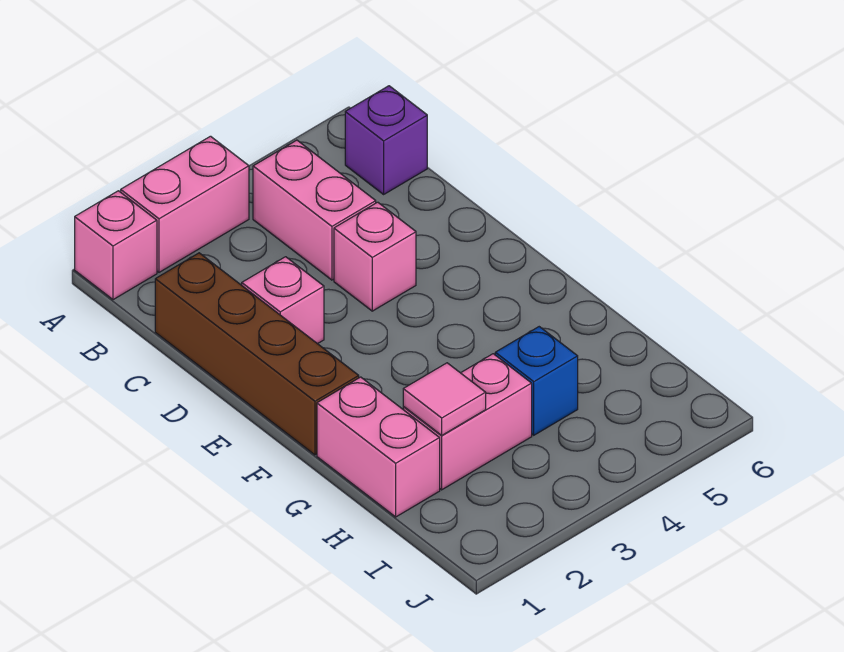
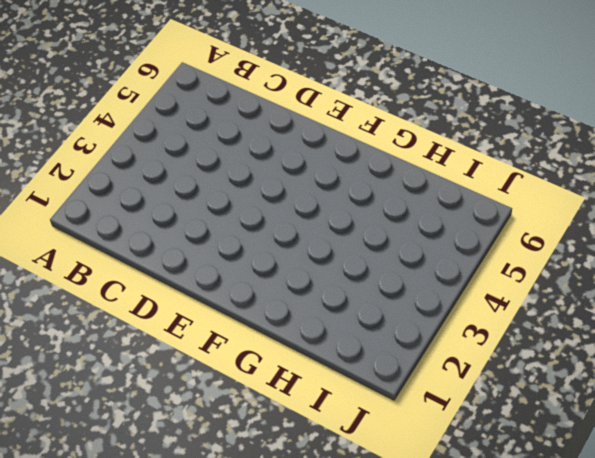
none -> pink brick A1 level 1
none -> pink brick A2:A3 level 1

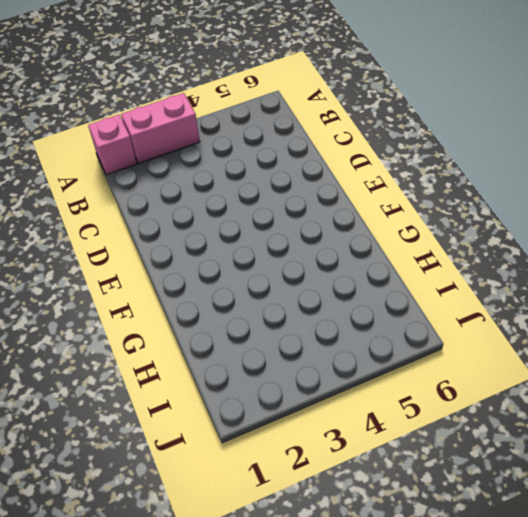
none -> pink brick B4:C4 level 1
none -> purple brick B6 level 1

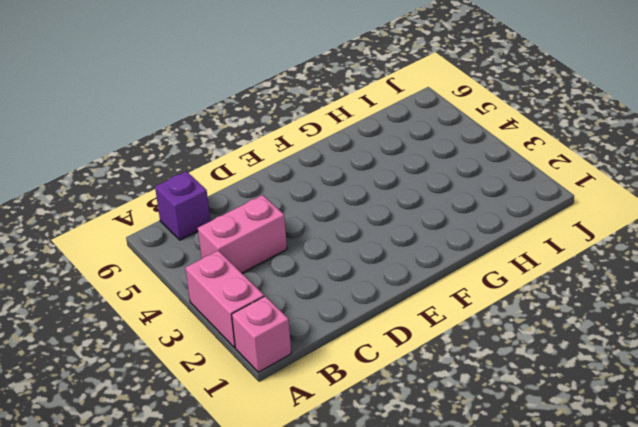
none -> brown brick C1:F1 level 1
none -> pink brick D2 level 1

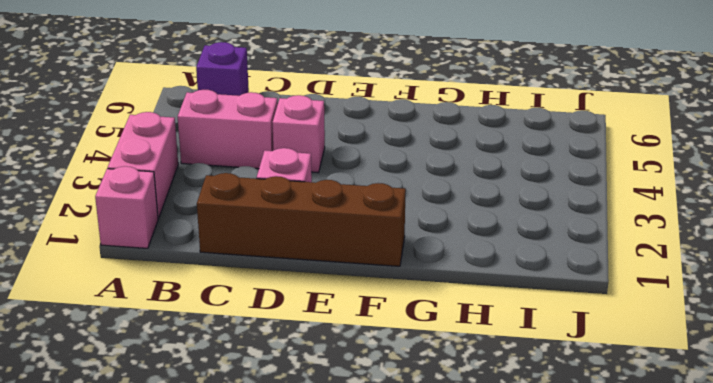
none -> pink brick G1:H1 level 1
none -> pink brick H2:H3 level 1

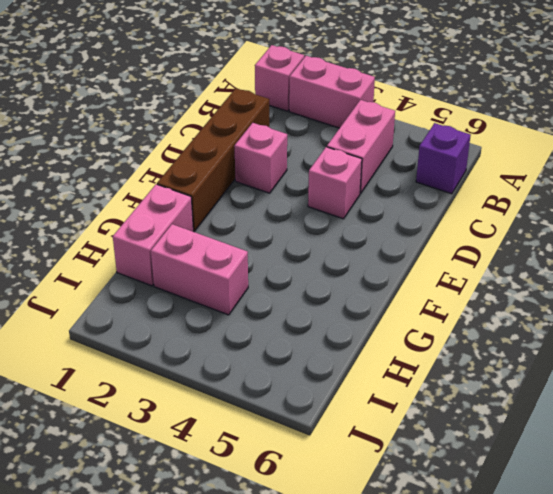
none -> blue brick H4 level 1
none -> pink tile H2 level 2

